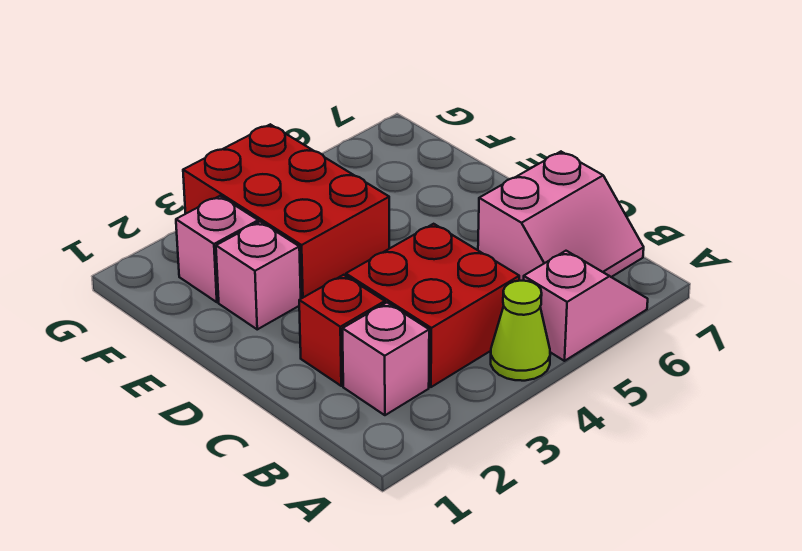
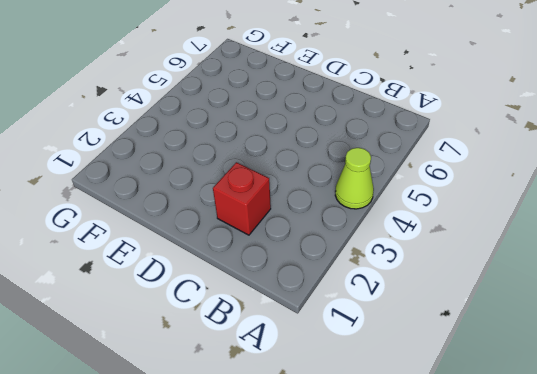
none -> pink slope A5:A6 level 1 top 5
none -> pink brick B2 level 1

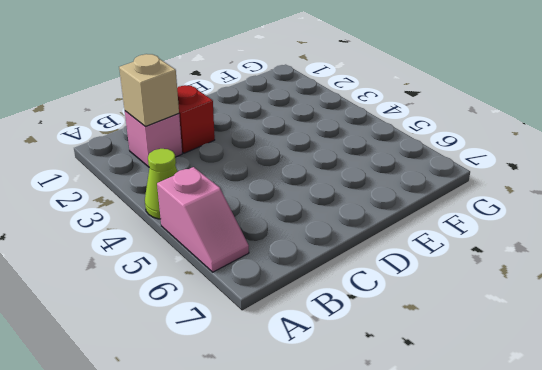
tan brick B2 level 2 -> none
none -> red brick B3:C4 level 1
none -> pink slope B6:C7 level 1 top C

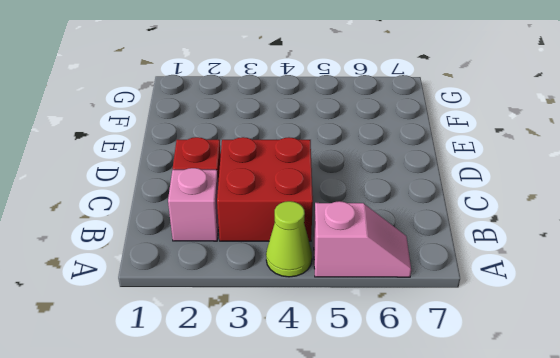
none -> pink slope B6:C7 level 1 top C
none -> pink brick E2 level 1

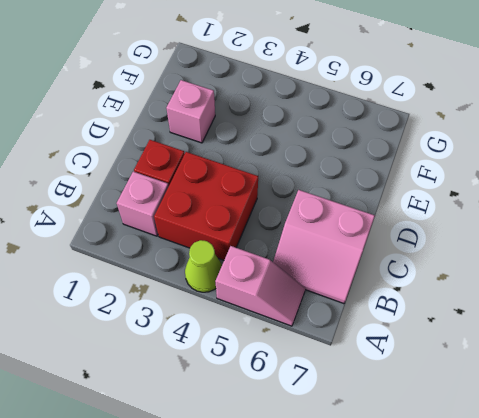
none -> red brick E3:G4 level 1
none -> pink brick F2 level 1

